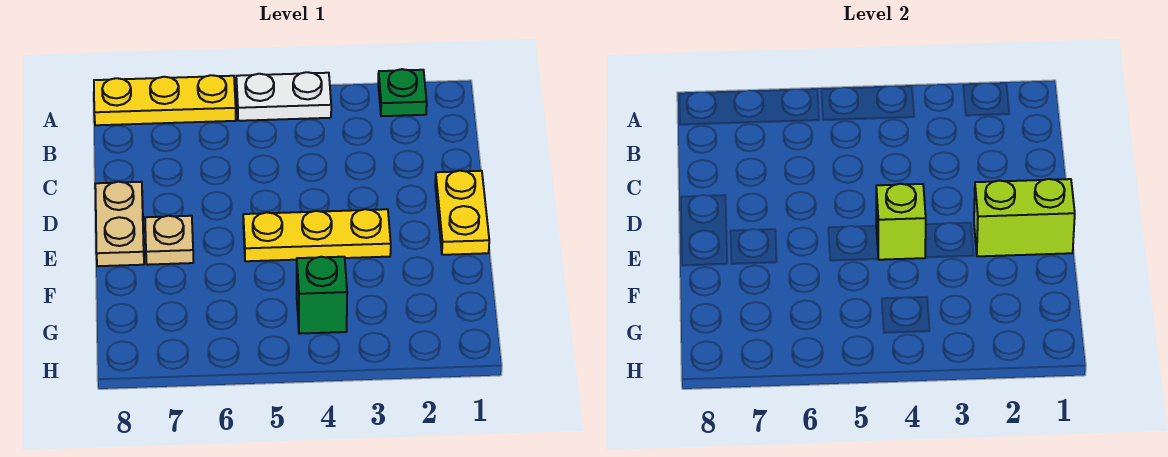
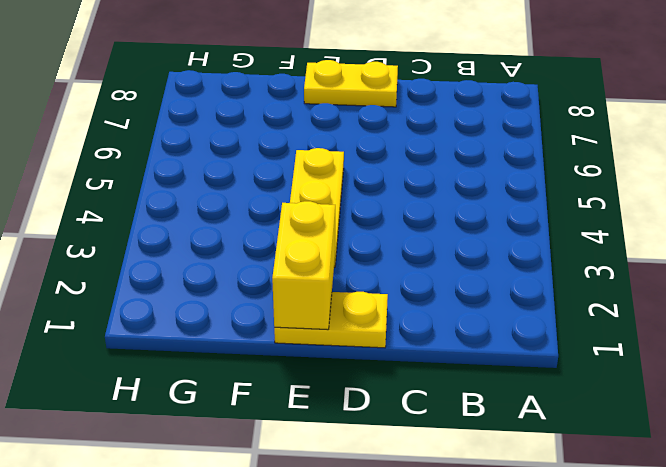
yellow plate D8:E8 level 1 -> tan plate D8:E8 level 1
yellow brick E1:E2 level 2 -> lime brick E1:E2 level 2
none -> green plate A2 level 1
none -> white plate A4:A5 level 1

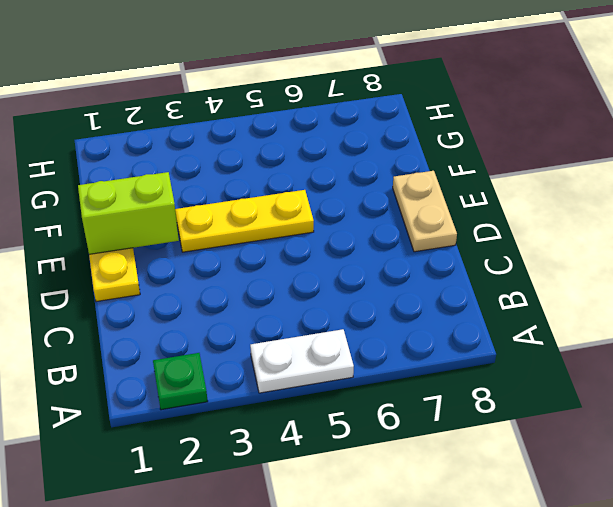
none -> yellow plate A6:A8 level 1
none -> tan plate E7 level 1

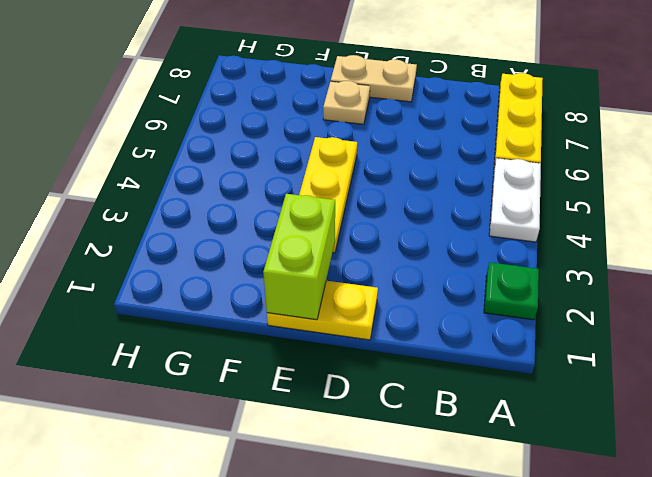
none -> green brick G4 level 1
none -> lime brick E4 level 2

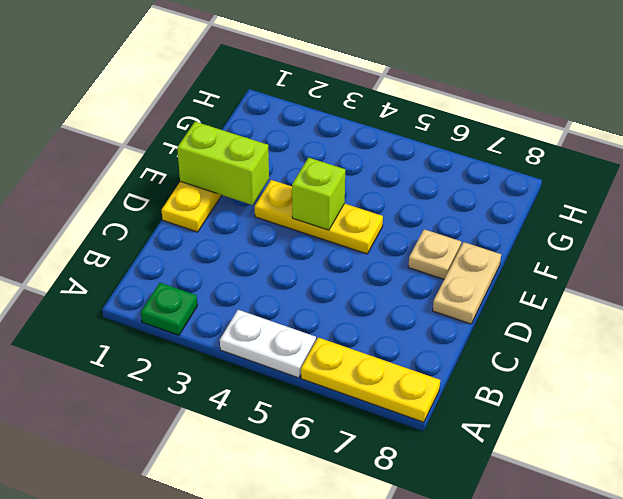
none -> green brick G4 level 1

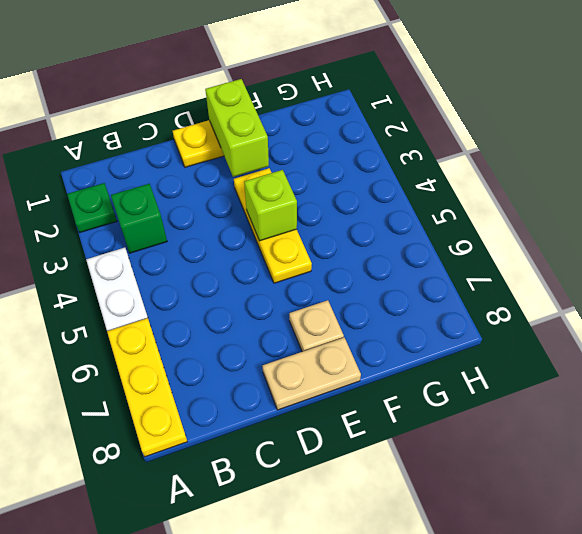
green brick B3 level 1 -> green brick G4 level 1

